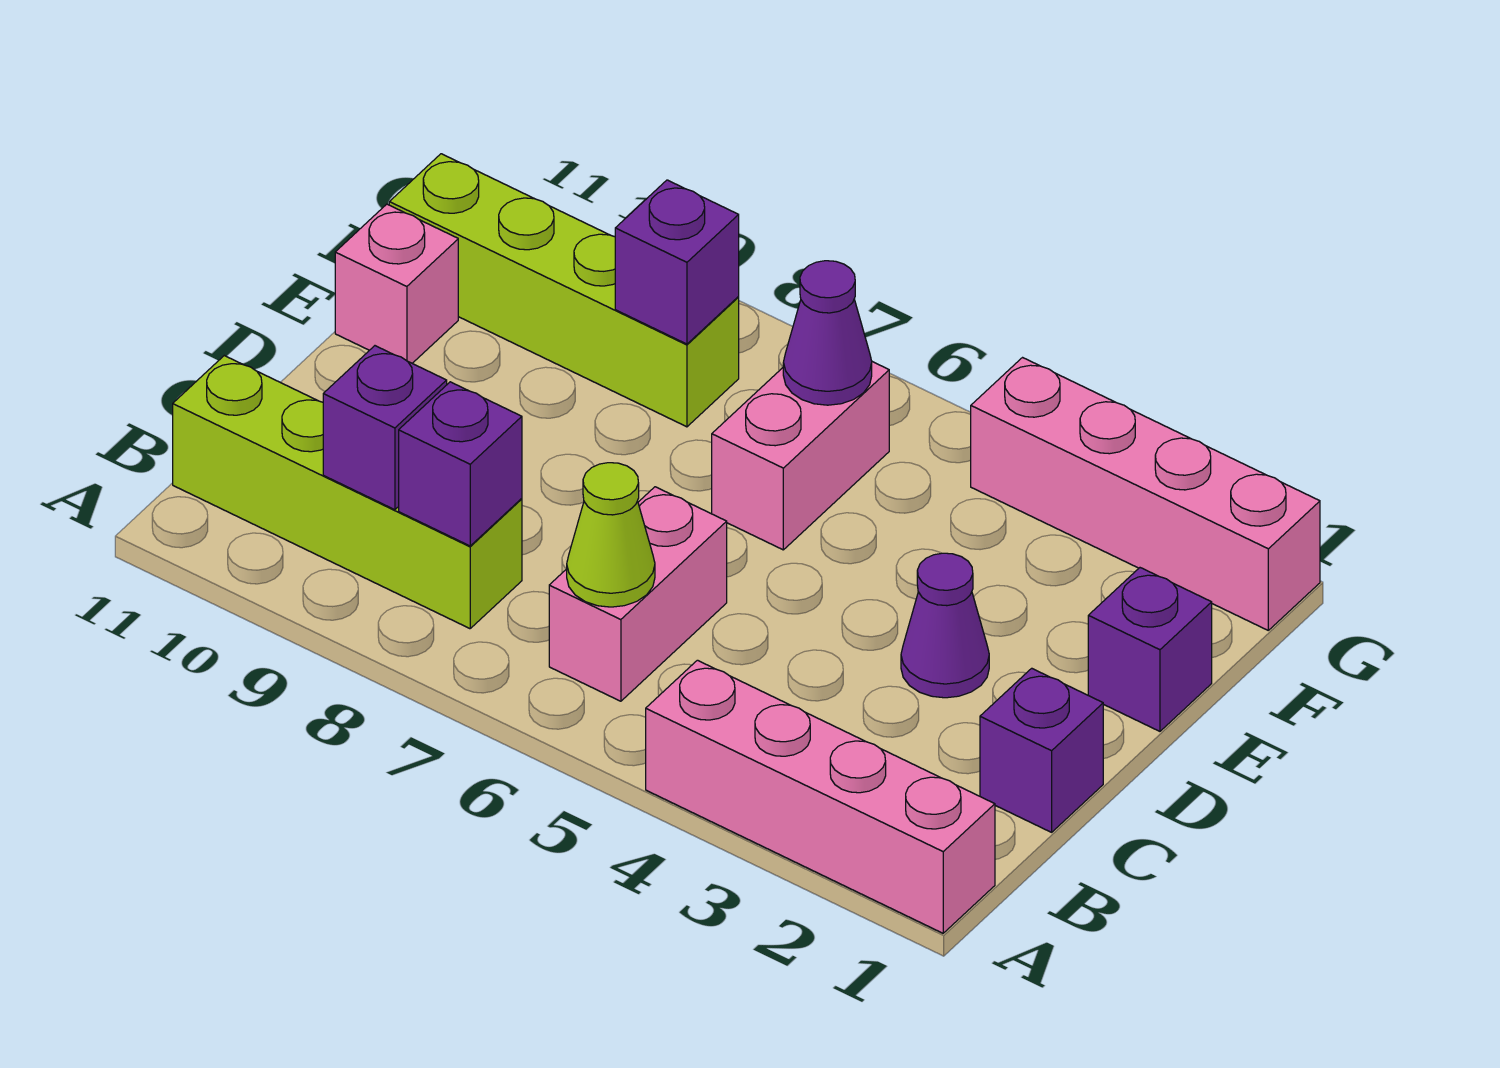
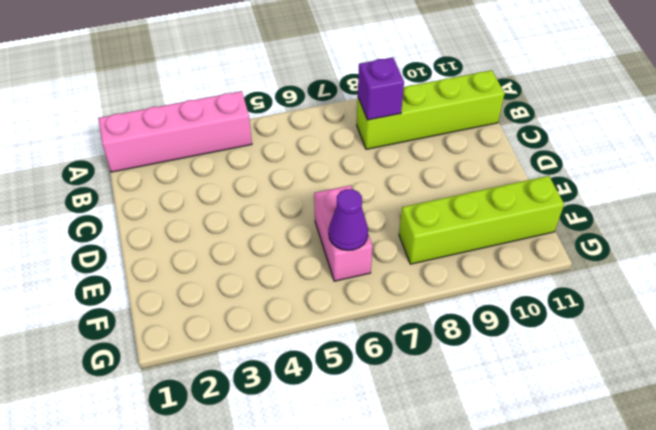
none -> pink brick B6:C6 level 1
none -> purple brick C1 level 1
none -> purple cone D3 level 1

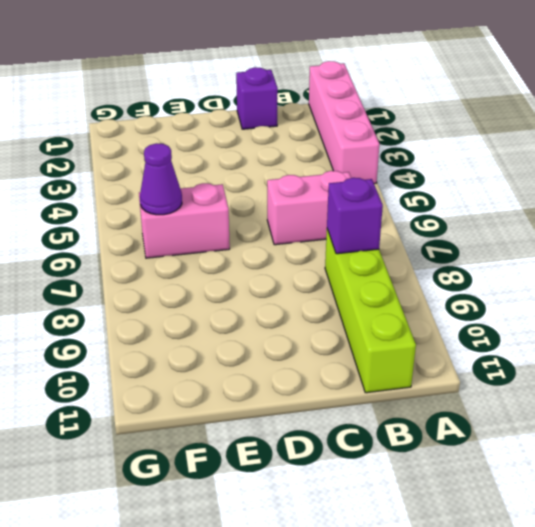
none -> purple cone D3 level 1
none -> purple brick E1 level 1
none -> pink brick E11 level 1

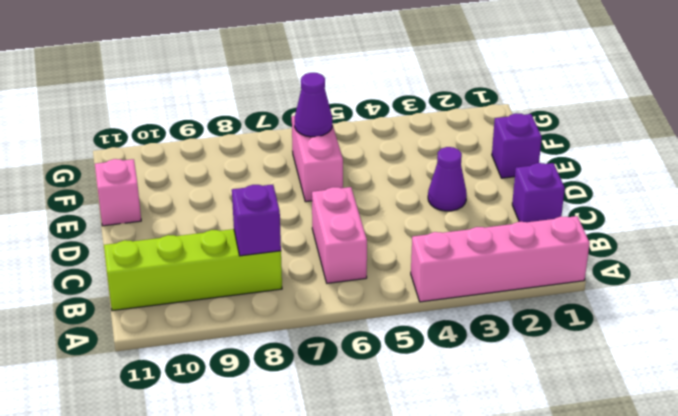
none -> lime brick F8:F11 level 1
none -> pink brick G1:G4 level 1
none -> lime cone B6 level 2

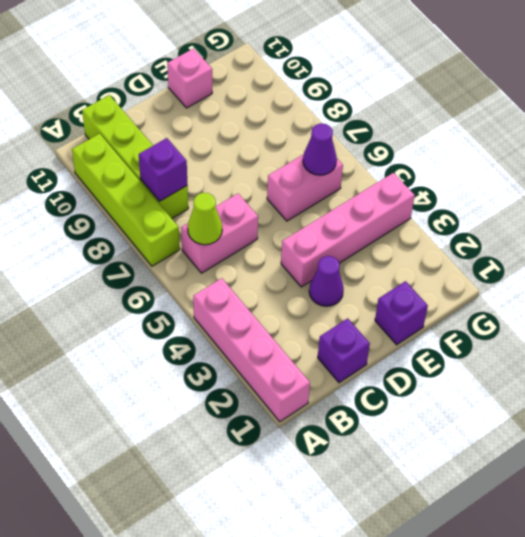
lime brick A7:A10 level 1 -> lime brick F8:F11 level 1
pink brick D4:G4 level 1 -> pink brick G1:G4 level 1
none -> purple brick B9 level 2
none -> purple brick F8 level 2

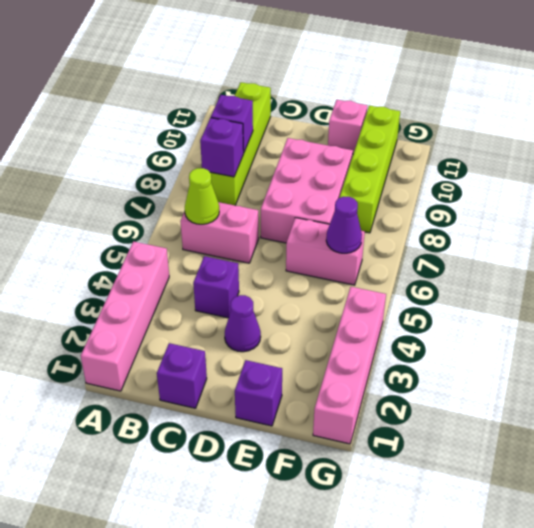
purple brick C4 level 1 -> purple brick F8 level 2
pink brick D7:E9 level 1 -> none

